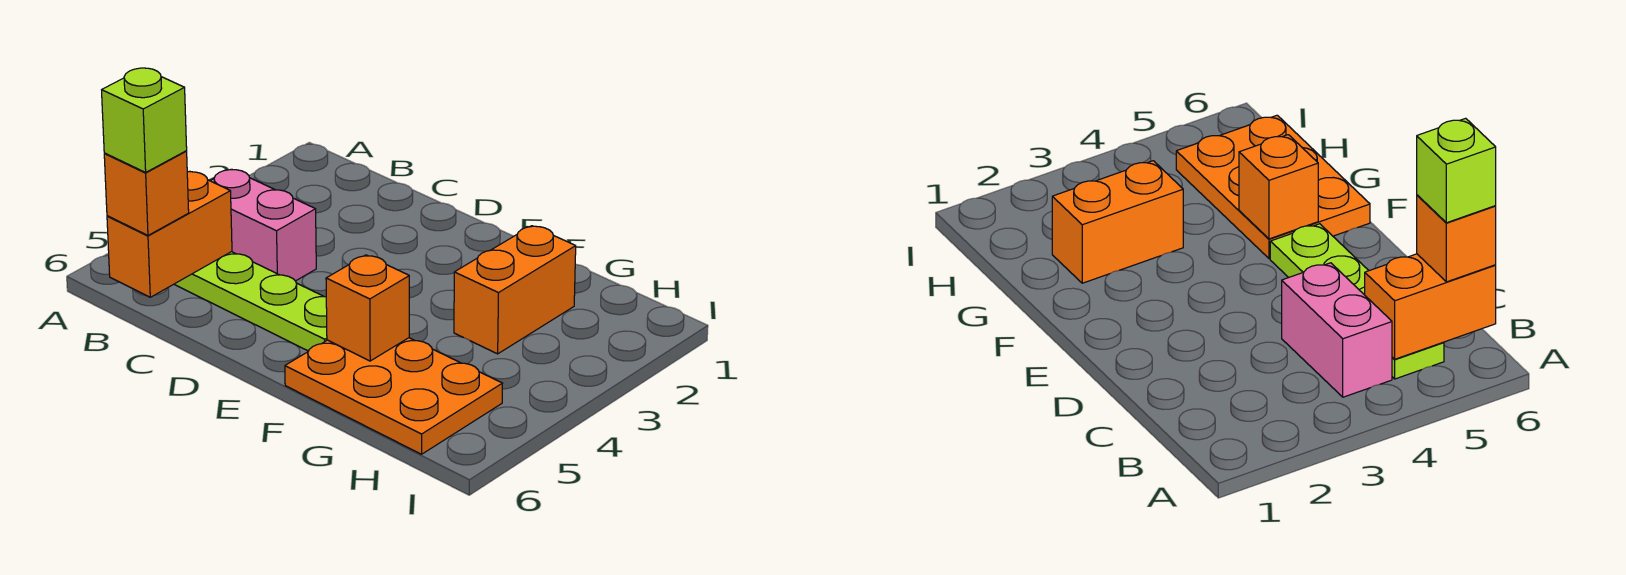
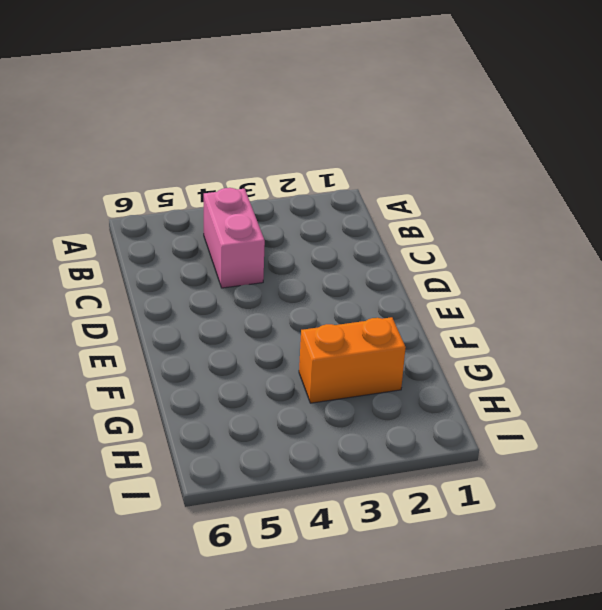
none -> lime plate B5:E5 level 1
none -> orange plate F5:H6 level 1

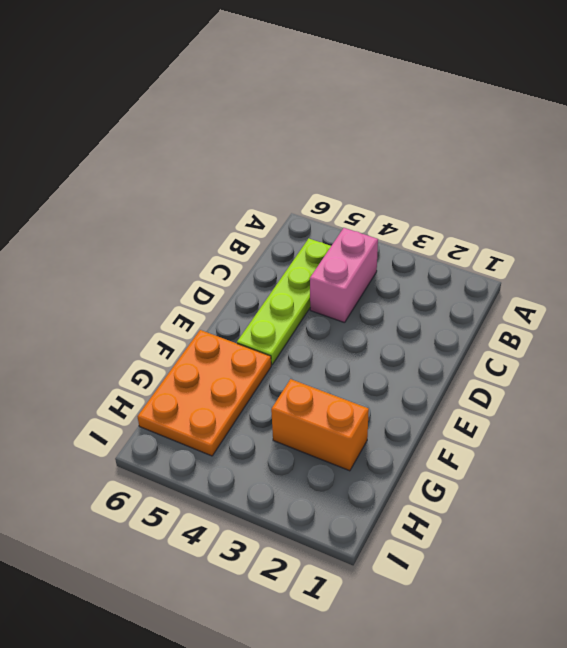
none -> orange brick B5:B6 level 2
none -> orange brick F5 level 2

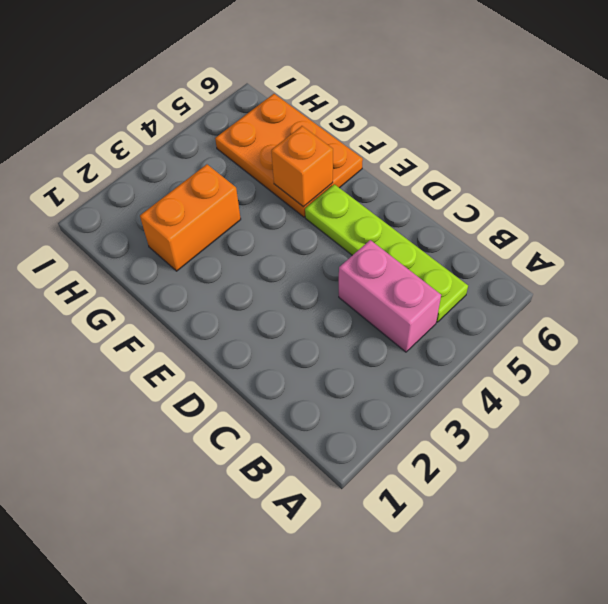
none -> orange brick B5:B6 level 2
none -> orange brick B6 level 3

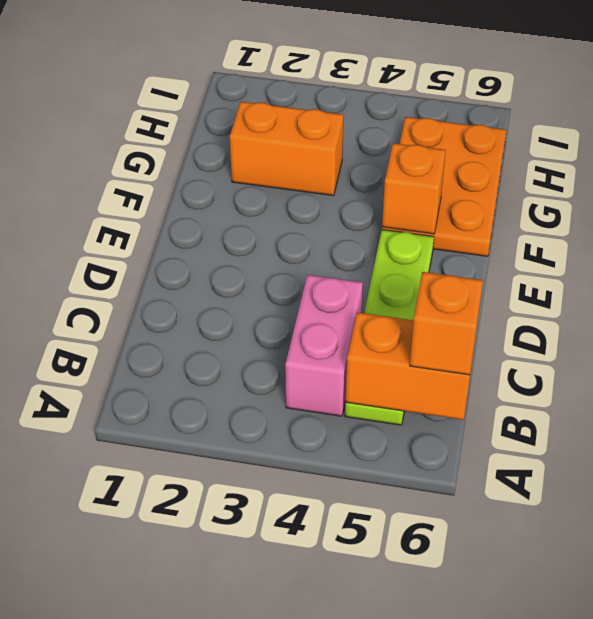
none -> lime brick B6 level 4

